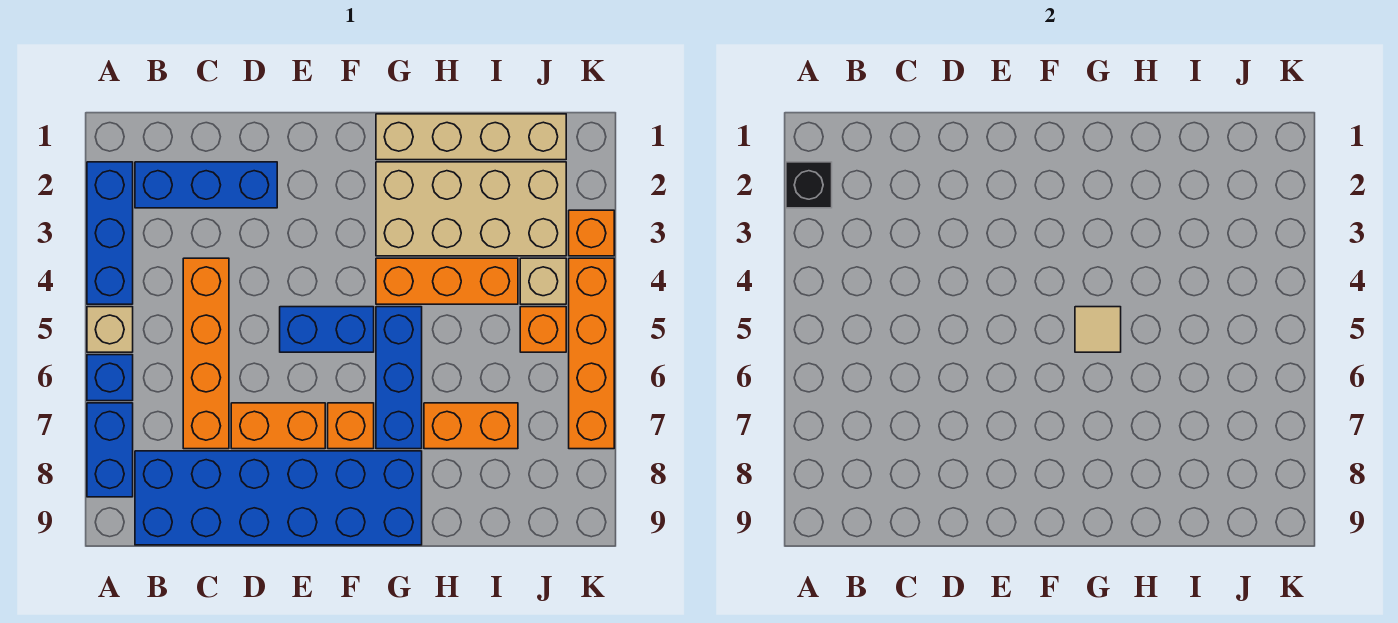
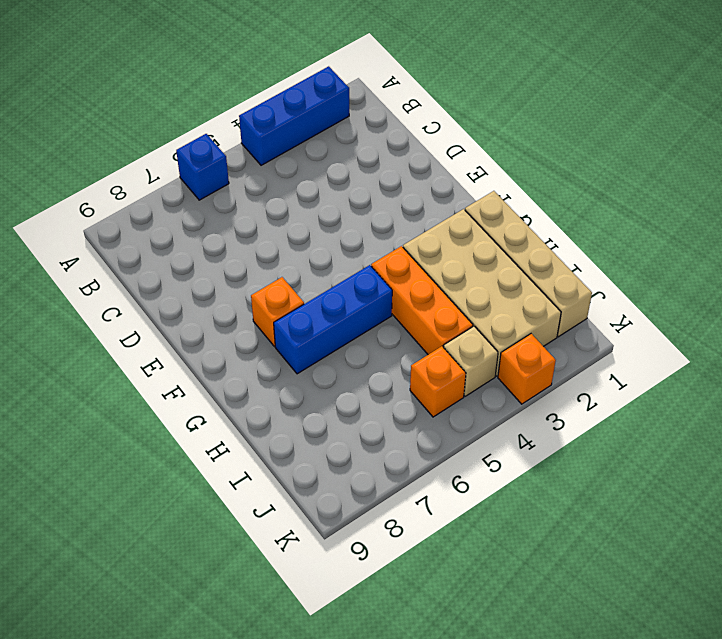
none -> tan brick A5 level 1
none -> blue brick A7:A8 level 1
none -> blue brick B2:D2 level 1

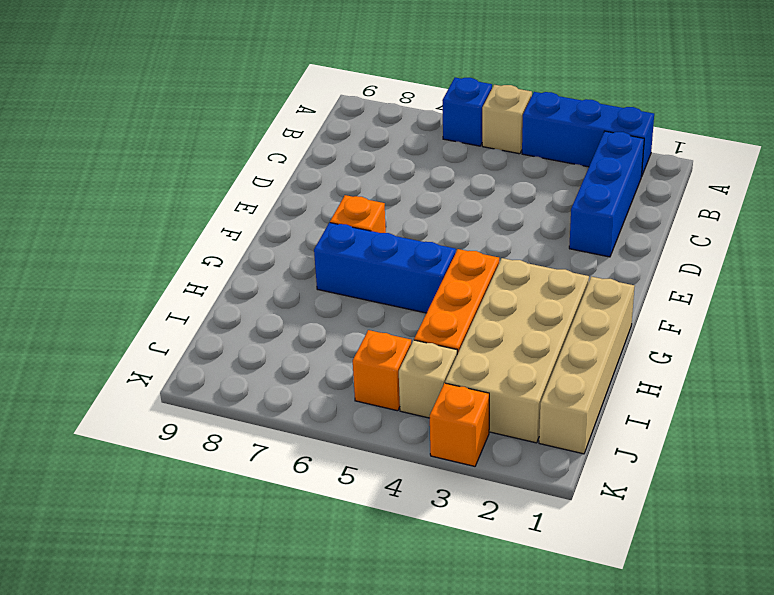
none -> blue brick A7:A8 level 1
none -> blue brick B8:G9 level 1
none -> orange brick C4:C7 level 1

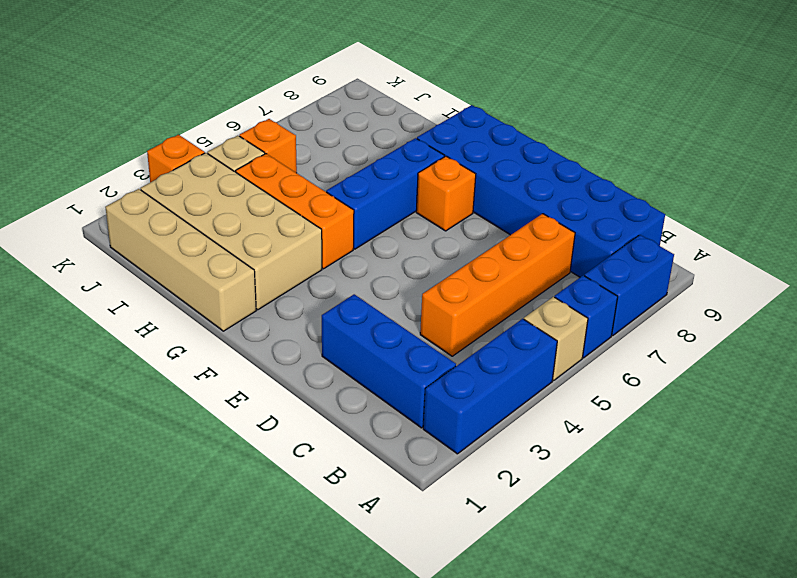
none -> orange brick D7:E7 level 1
none -> blue brick E5:F5 level 1
none -> orange brick H7:I7 level 1

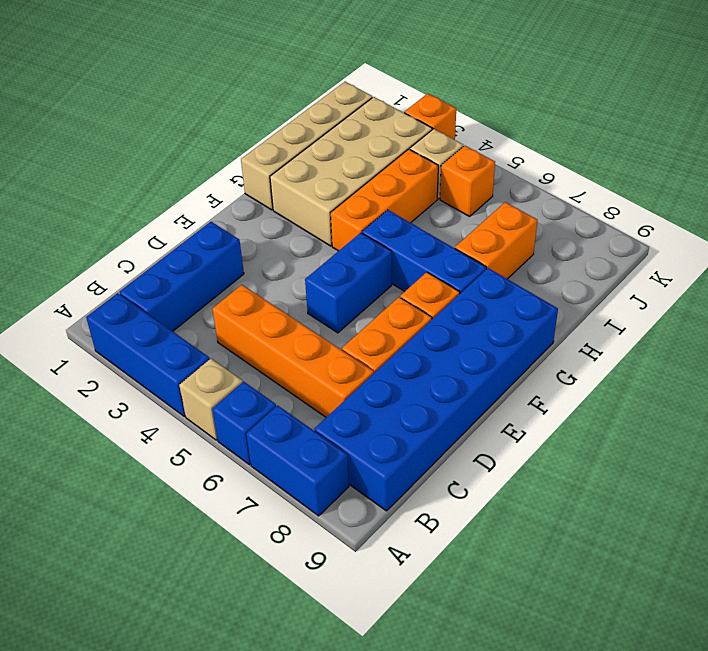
none -> orange brick K4:K7 level 1
none -> black brick A2 level 2
none -> tan tile G5 level 2

